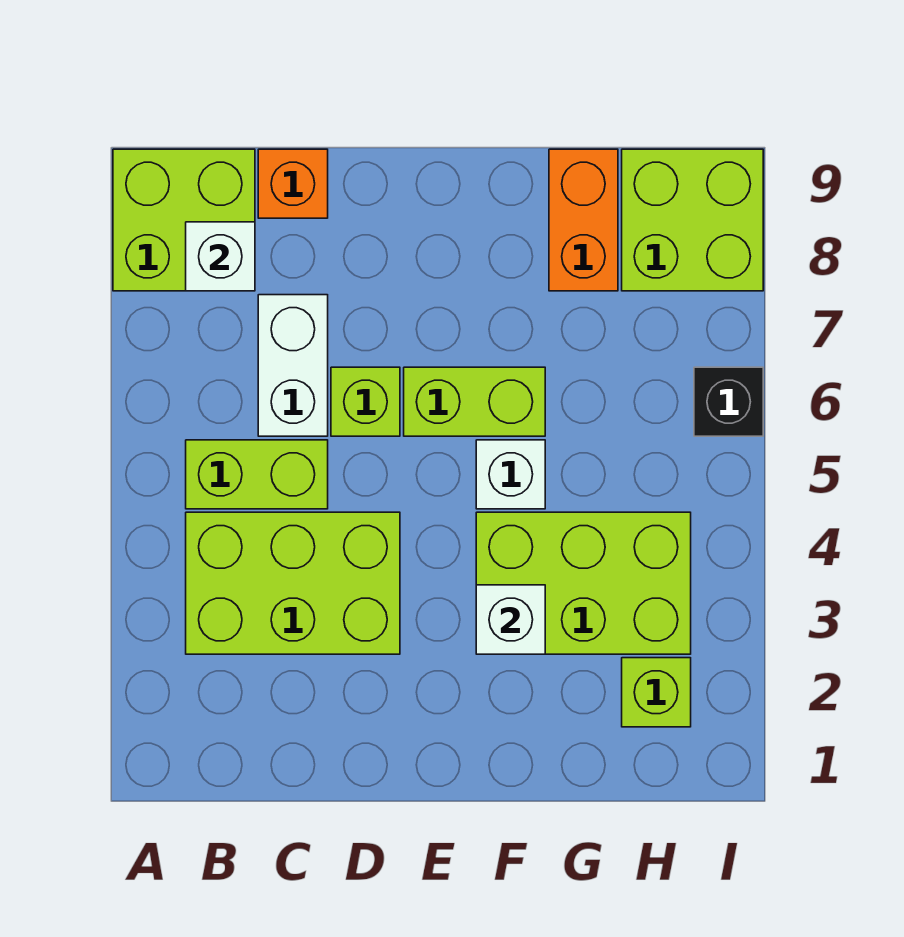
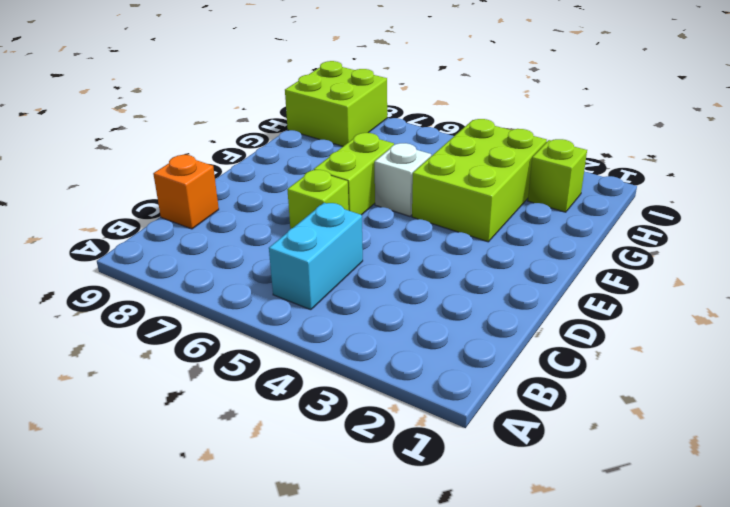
cyan brick B5:C5 level 1 -> lime brick B5:C5 level 1
none -> lime brick A8:B9 level 1
none -> lime brick B3:D4 level 1
none -> white brick C6:C7 level 1

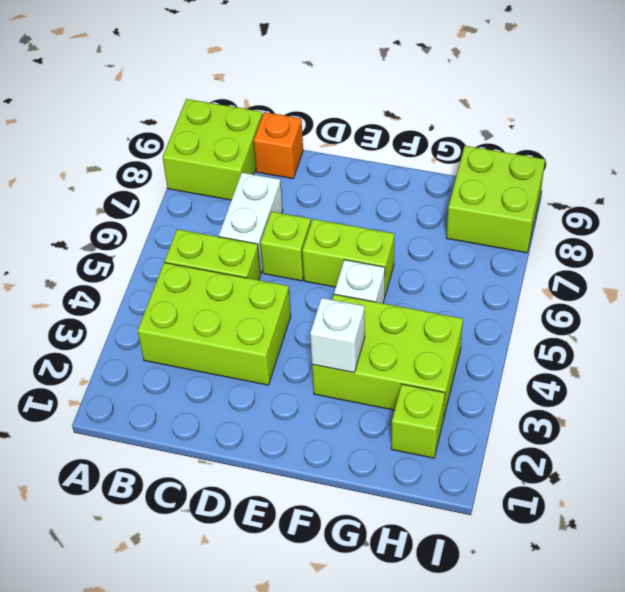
none -> orange brick G8:G9 level 1
none -> black brick I6 level 1
none -> white brick B8 level 2

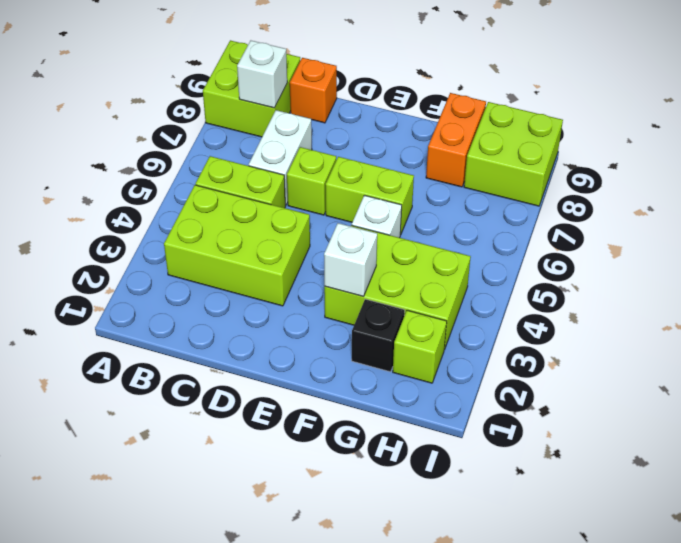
black brick G2 level 1 -> black brick I6 level 1

